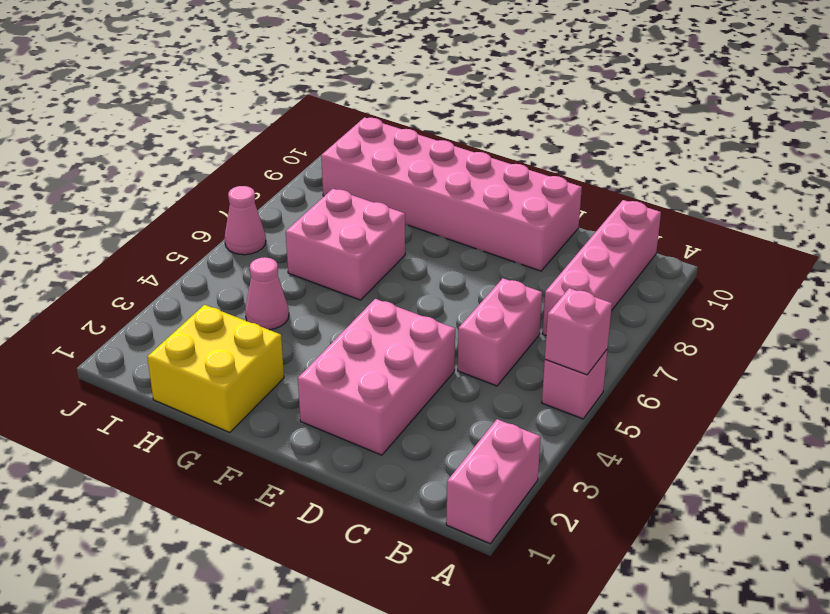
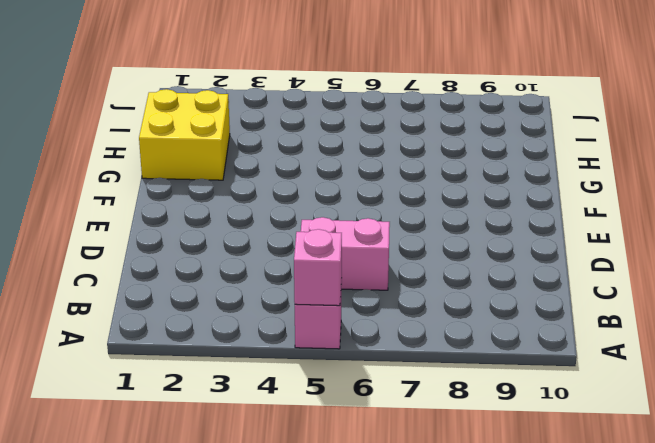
none -> pink brick A1:A2 level 1
none -> pink brick B7:B10 level 1

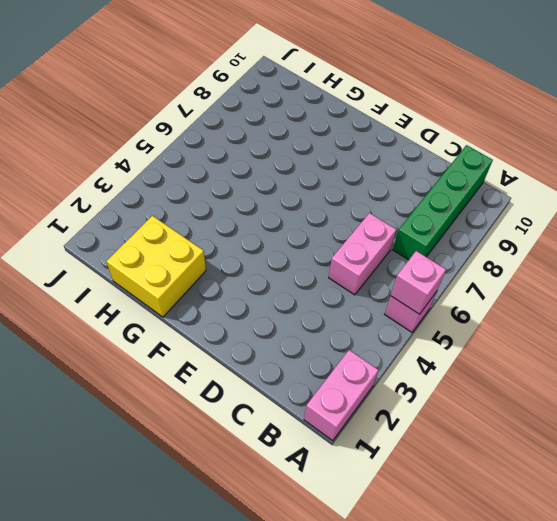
green brick B7:B10 level 1 -> pink brick B7:B10 level 1
none -> pink brick D2:E4 level 1
none -> pink brick D9:I10 level 1

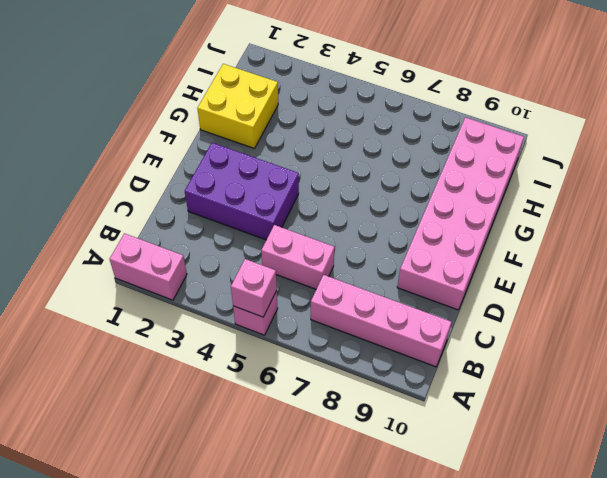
purple brick D2:E4 level 1 -> pink brick D2:E4 level 1
none -> pink brick G6:H7 level 1
none -> pink cone H4 level 1

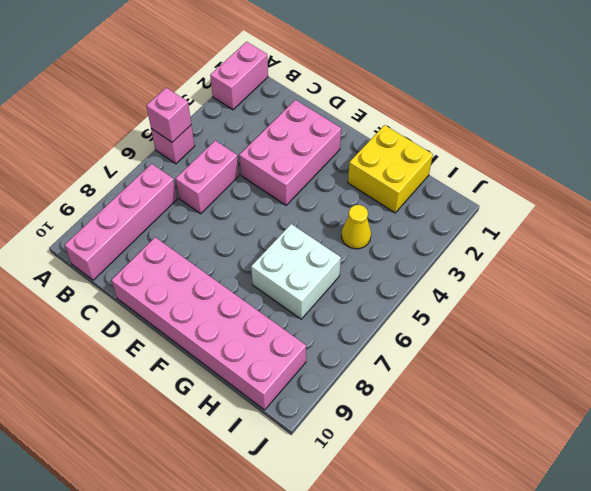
white brick G6:H7 level 1 -> pink brick G6:H7 level 1
yellow cone H4 level 1 -> pink cone H4 level 1
none -> pink cone J6 level 1

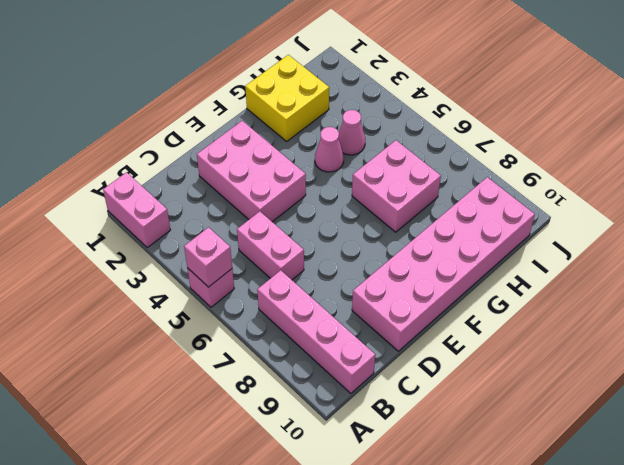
pink cone G4 level 1 -> pink cone J6 level 1

